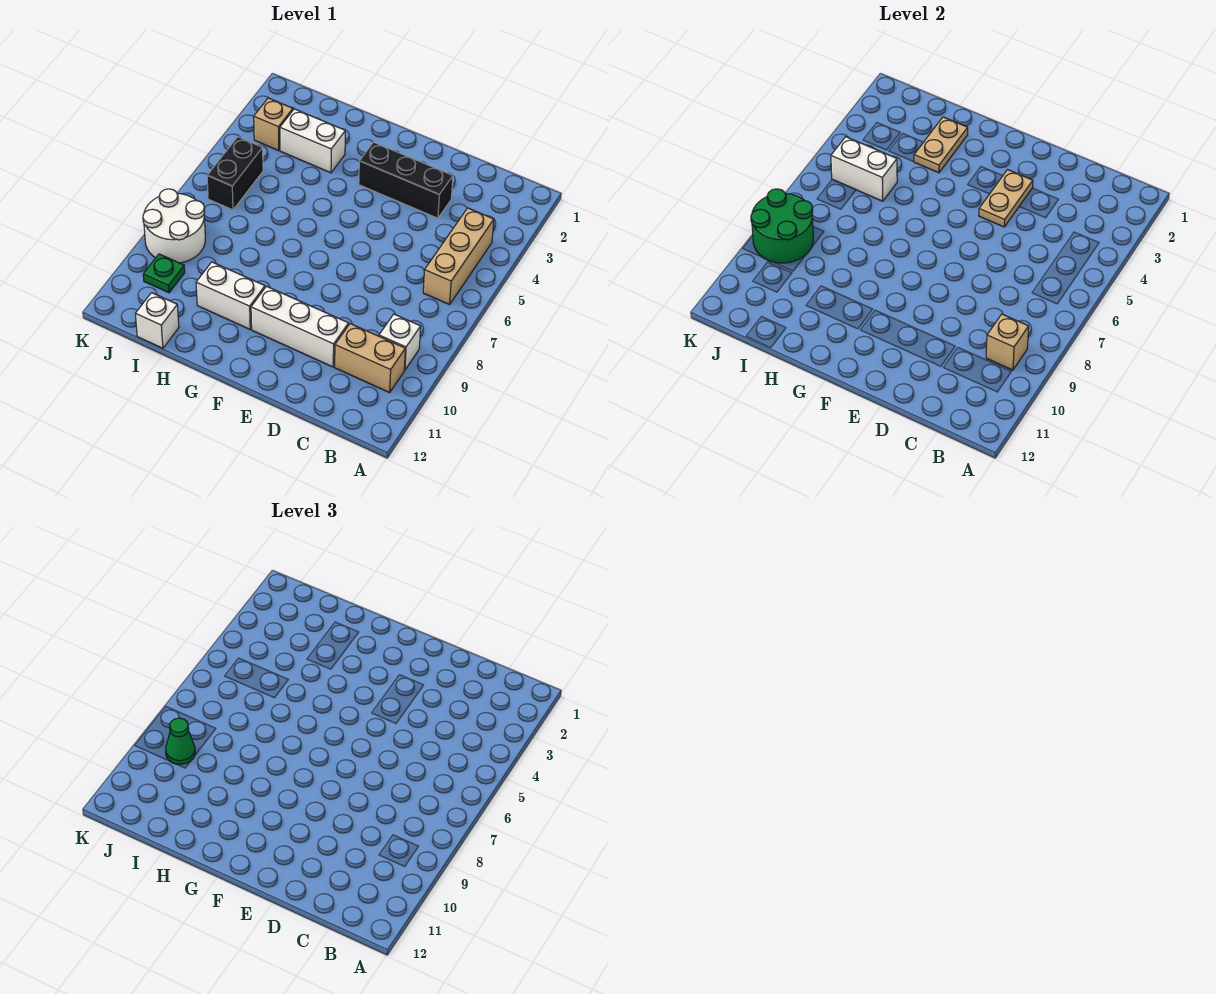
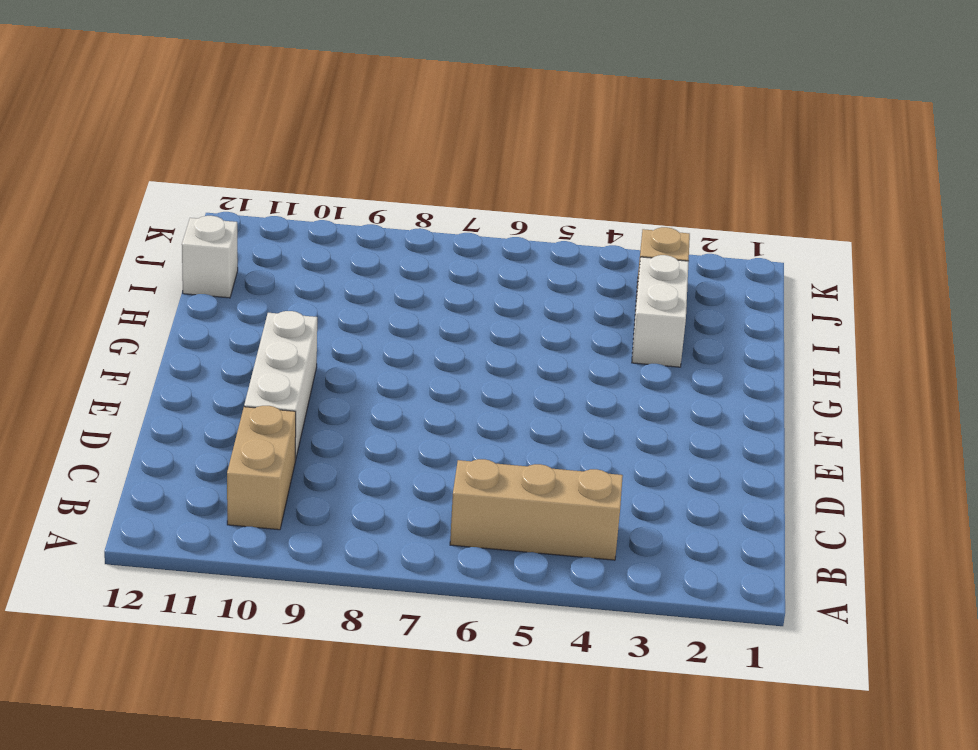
none -> white brick B9 level 1
none -> black brick D3:F3 level 1
none -> white brick G10:H10 level 1

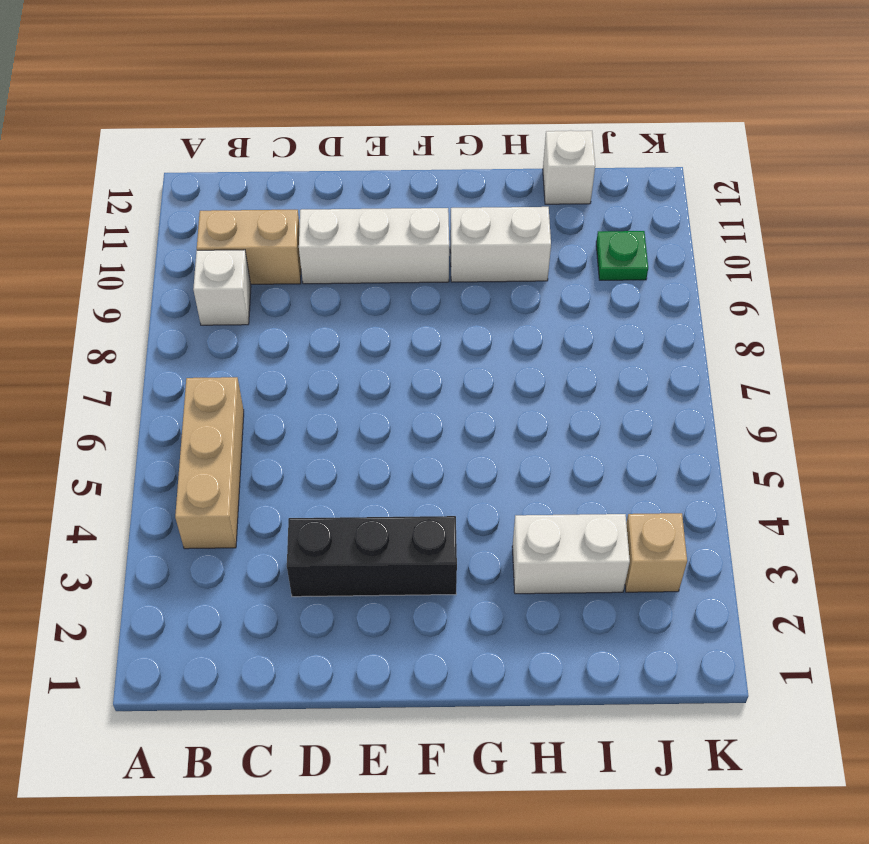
none -> black brick J5:J6 level 1
none -> white round brick J8:K9 level 1
none -> tan brick B9 level 2

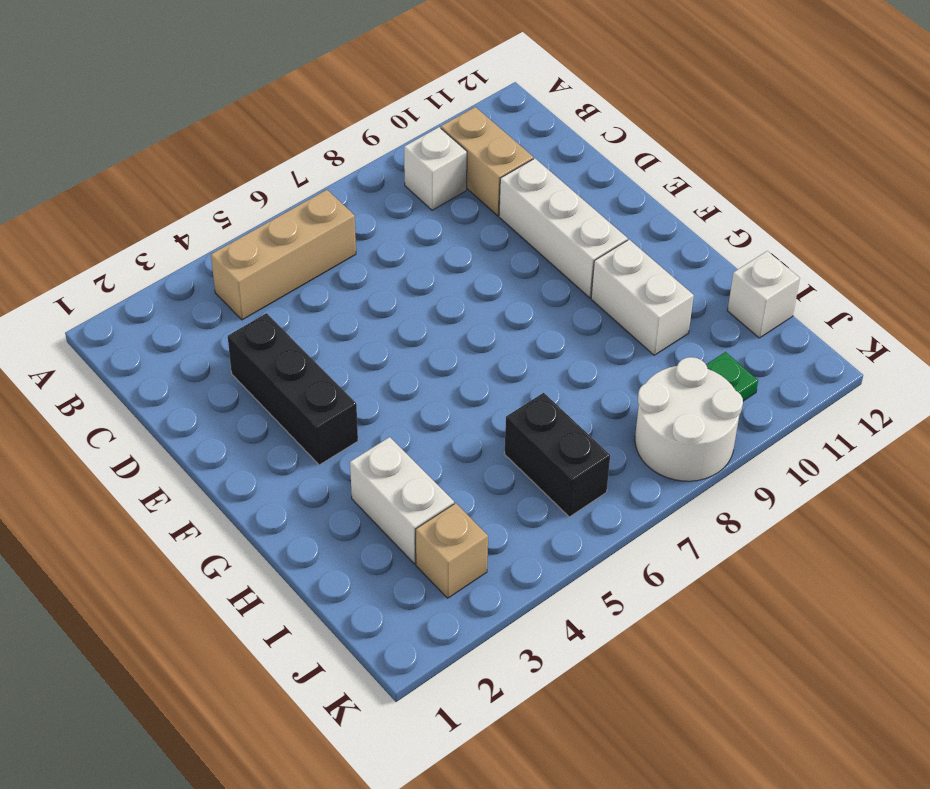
black brick I6:J6 level 1 -> black brick J5:J6 level 1
none -> tan brick B9 level 2
none -> tan plate E3:E4 level 2
none -> tan plate H2:H3 level 2

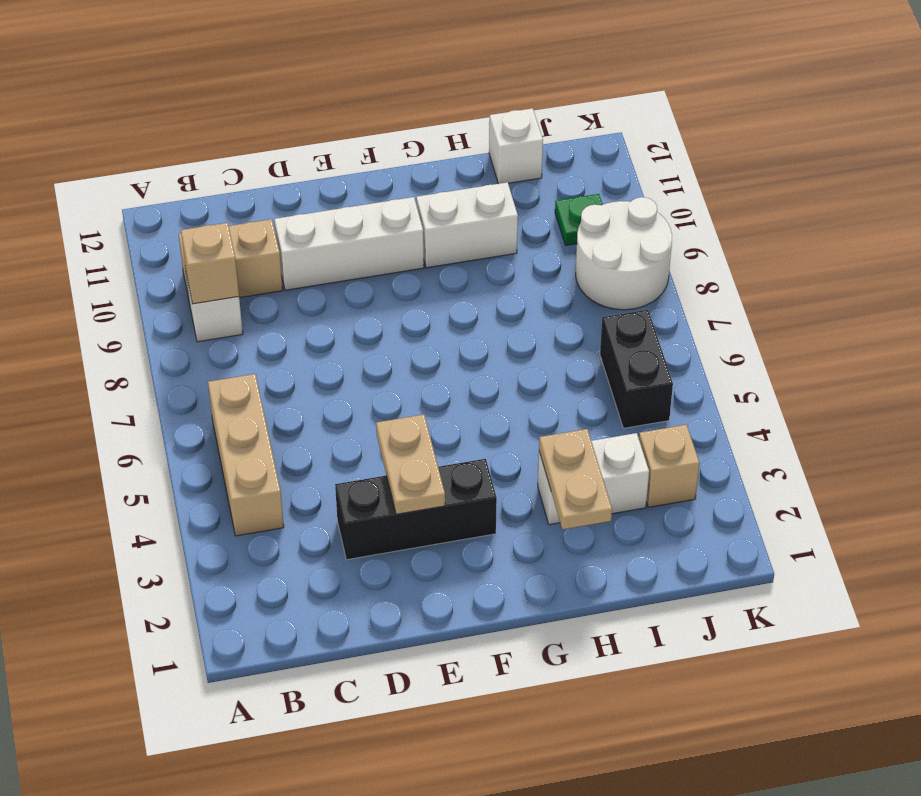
none -> white brick I5:J5 level 2
none -> green round brick J8:K9 level 2
none -> green cone J9 level 3

